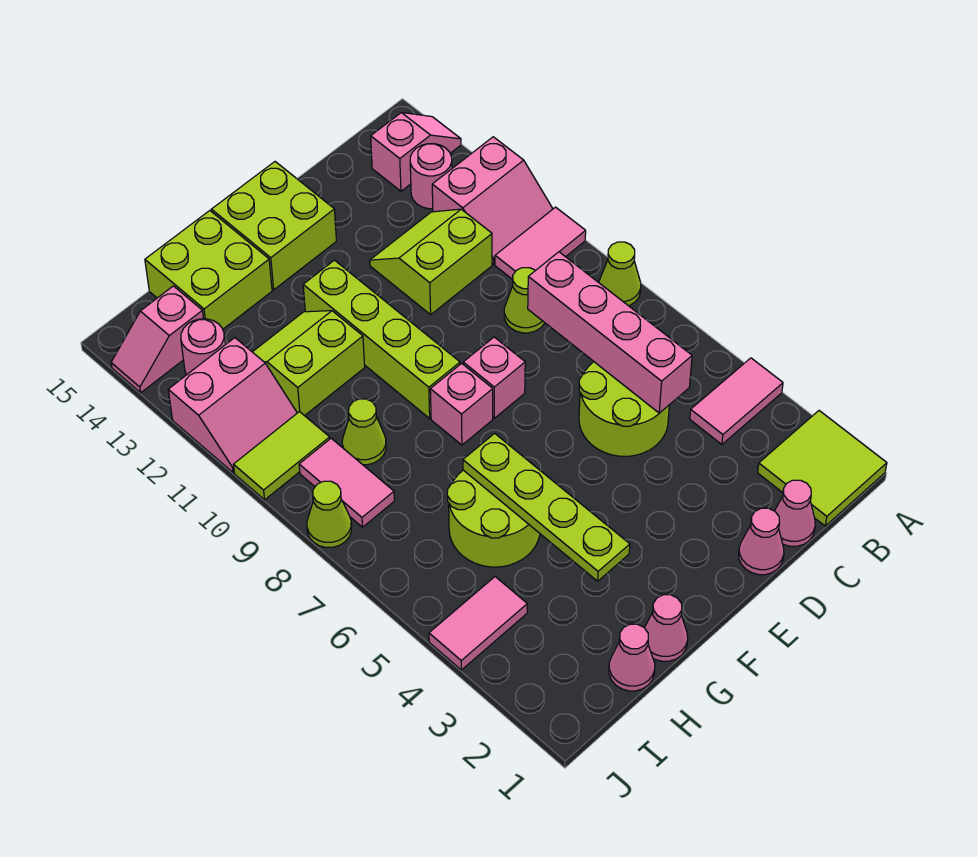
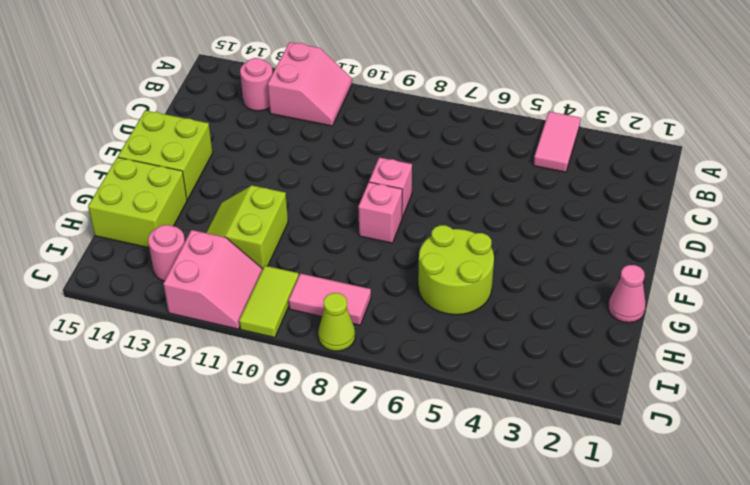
none -> lime tile A1:B2 level 1
none -> lime cone A8 level 1
none -> pink tile A10:B10 level 1
none -> pink slope A14:B14 level 1 top B

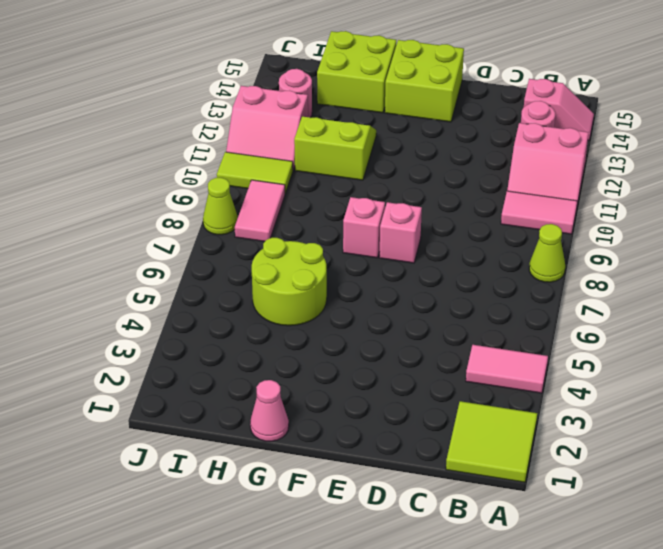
none -> pink cone C1 level 1
none -> lime round brick C5:D6 level 1
none -> lime cone C9 level 1
none -> lime slope C11:D12 level 1 top 11

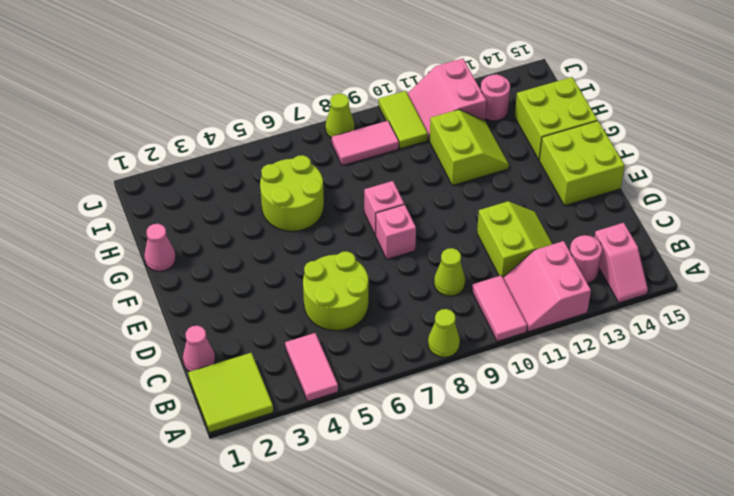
none -> pink cone D1 level 1
none -> lime brick F9:F12 level 1
none -> pink cone H1 level 1
none -> lime cone H9 level 1

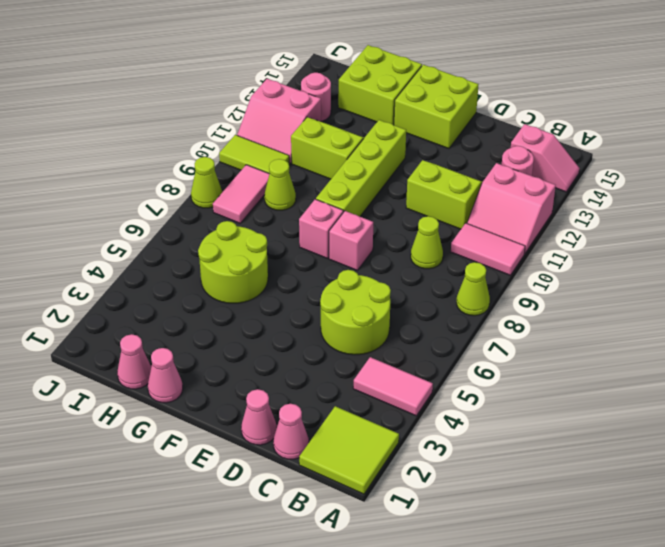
none -> pink tile I4:J4 level 1
none -> pink slope I14:J14 level 1 top I
none -> pink brick C5:C8 level 2
none -> lime plate G3:G6 level 2

